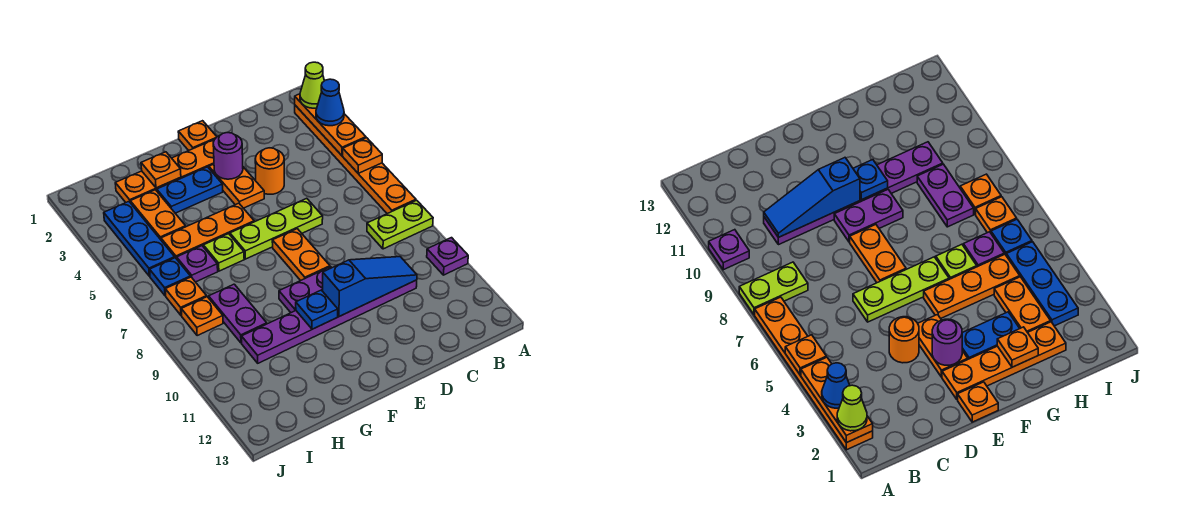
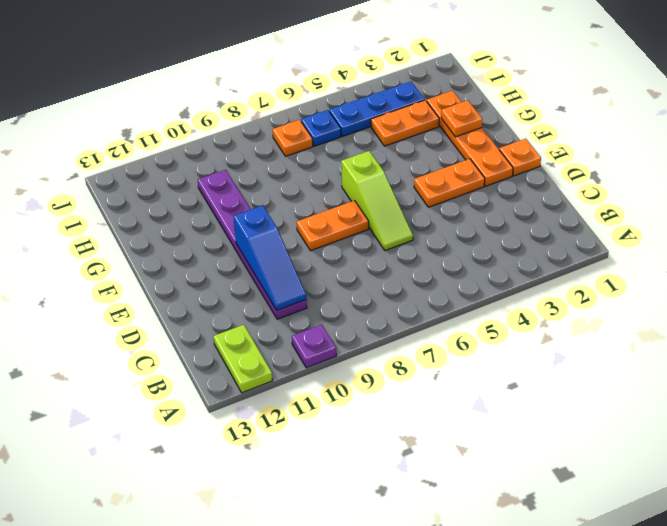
lime plate A12:B12 level 1 -> lime plate A8:B8 level 1
lime slope D6:F6 level 1 top F -> lime plate D6:F6 level 1
none -> orange plate A2:A7 level 1
none -> orange round brick D4 level 1
none -> purple plate E9:F9 level 1

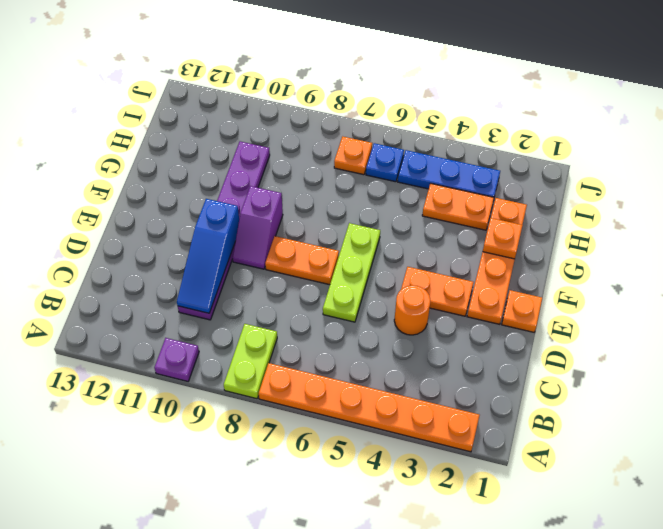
purple slope E9:F9 level 1 top F -> purple plate E9:F9 level 1
none -> blue plate F3:G3 level 1
none -> orange plate F5:H5 level 1
none -> lime plate G6 level 1

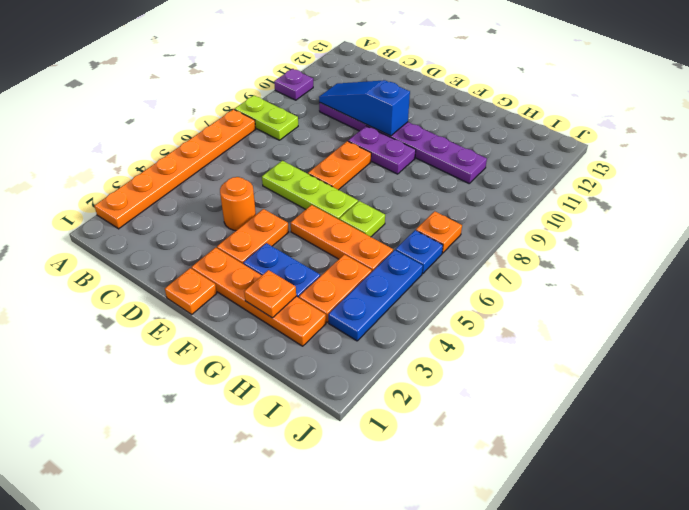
none -> purple plate H6 level 1
none -> purple plate H8:H9 level 1
none -> orange plate I8 level 1

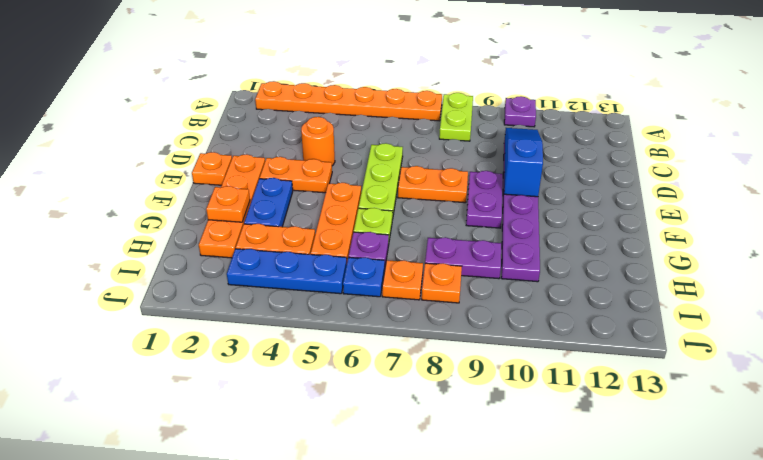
none -> orange plate A2:A4 level 2
none -> orange plate A5 level 2
none -> purple round brick E3 level 2

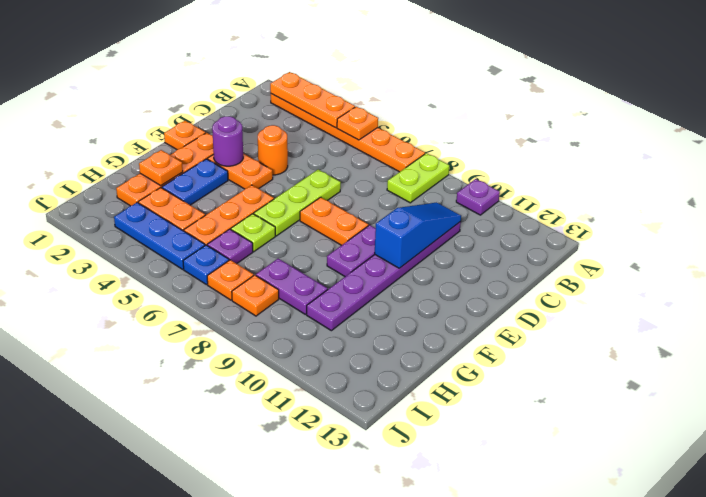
none -> blue plate F10 level 2
none -> lime cone A2 level 3
none -> blue cone A3 level 3

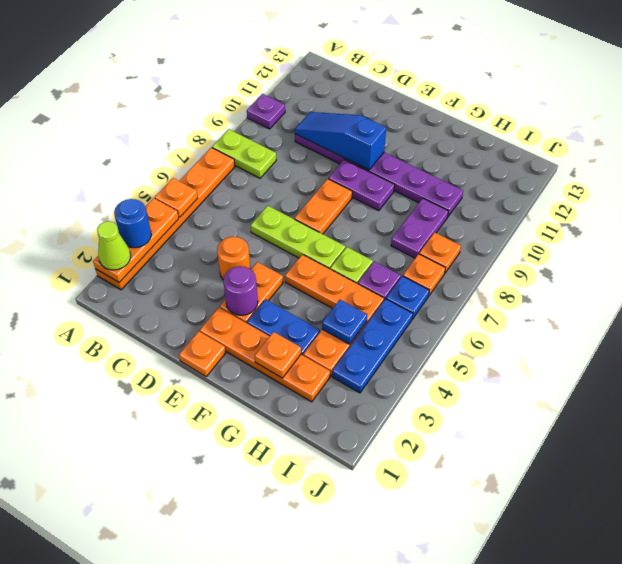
blue round brick A3 level 3 -> blue cone A3 level 3
blue plate H4 level 2 -> blue plate F10 level 2

